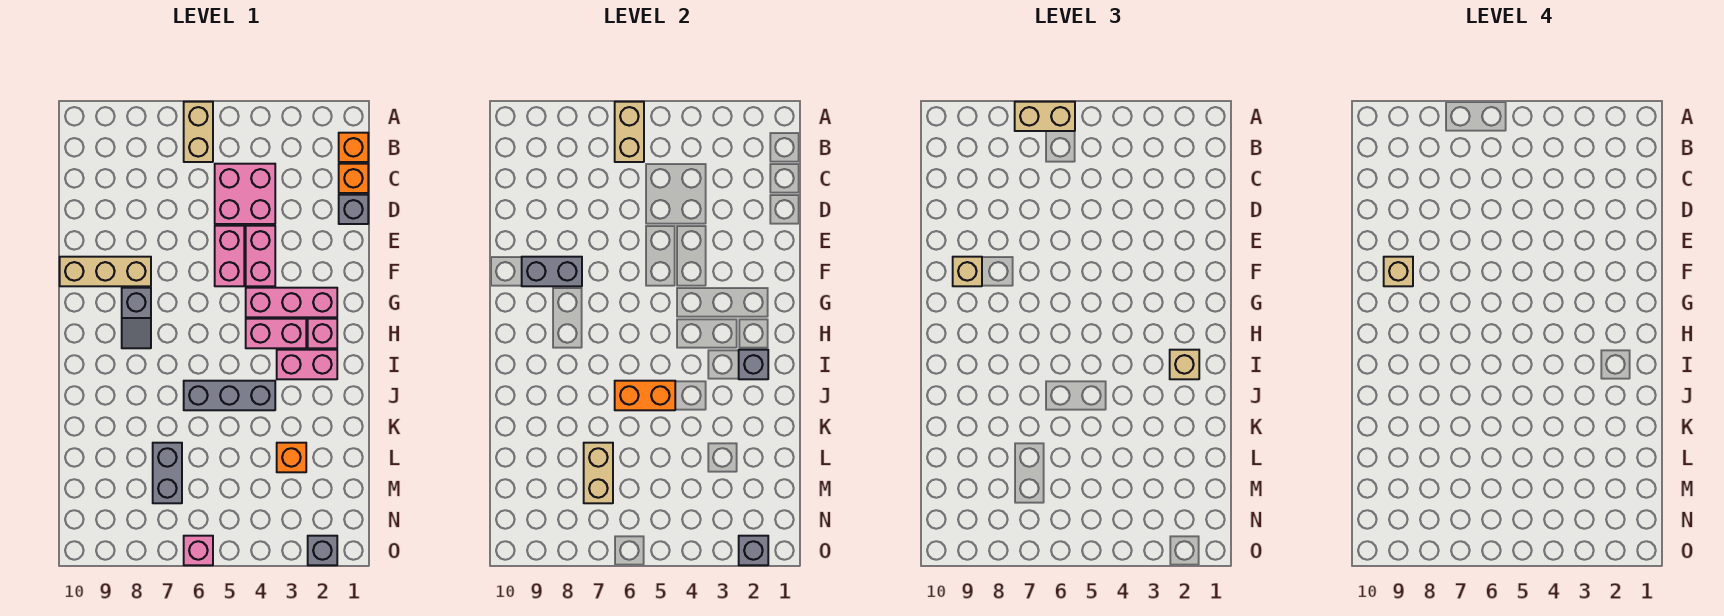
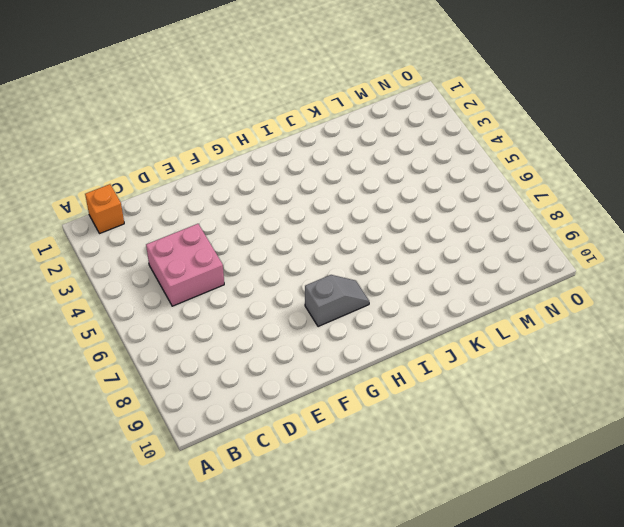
none -> tan brick A6:B6 level 1
none -> orange brick C1 level 1
none -> grey brick D1 level 1

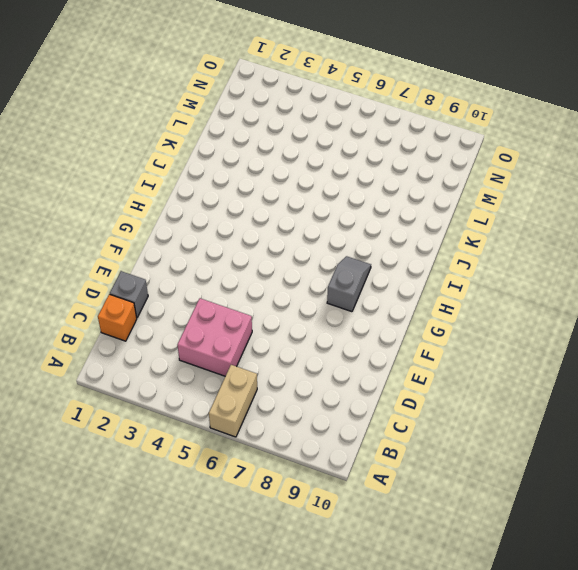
none -> orange brick B1 level 1
none -> pink brick E4:F4 level 1
none -> pink brick E5:F5 level 1

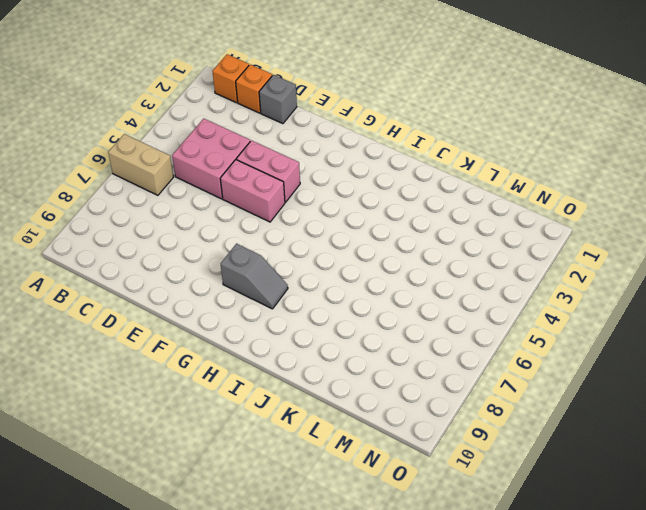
none -> tan brick F8:F10 level 1
none -> pink brick G2:G4 level 1
none -> pink brick H2 level 1

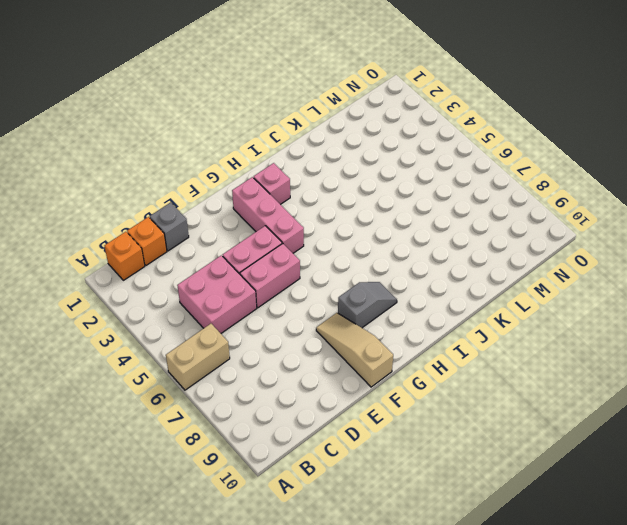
tan slope F8:F10 level 1 top 10 -> tan brick F8:F10 level 1
none -> pink brick H3:H4 level 1
none -> pink brick I2:I3 level 1
none -> grey brick J4:J6 level 1

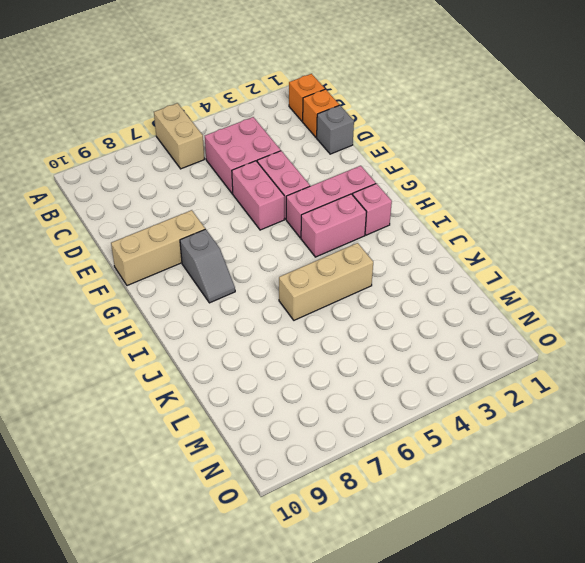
tan brick J4:J6 level 1 -> grey brick J4:J6 level 1
none -> pink brick I2:I3 level 1
none -> orange brick L3 level 1
none -> grey brick L7:M7 level 1

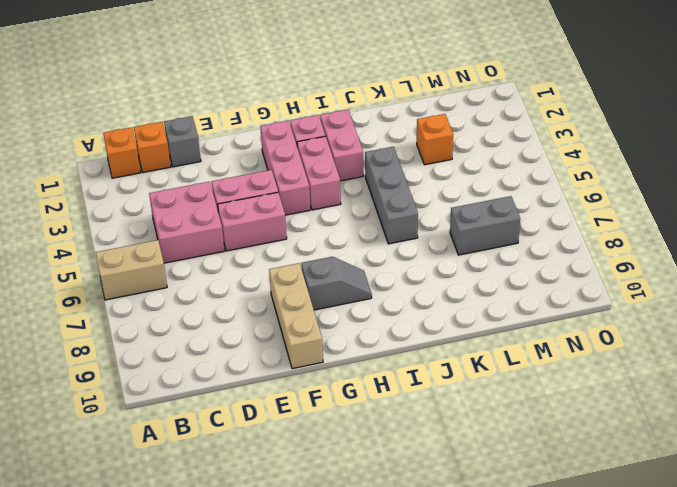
none -> grey brick O2 level 1
none -> pink brick O6 level 1
none -> tan brick A6:B6 level 2

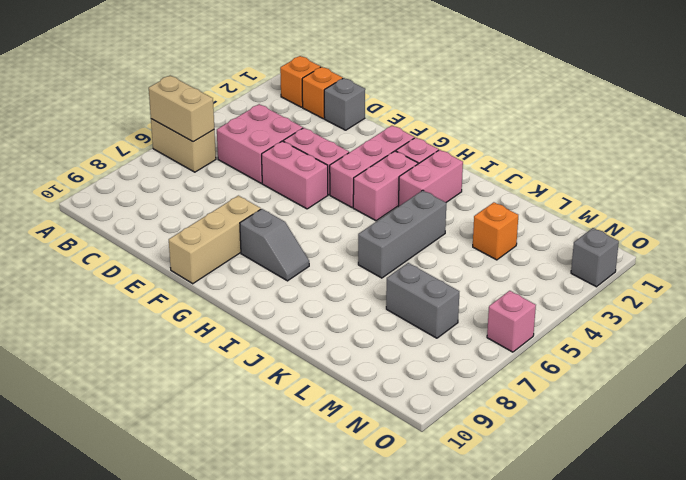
none -> grey brick F8:F9 level 2
none -> grey brick I2 level 2
none -> orange brick J5:J6 level 2

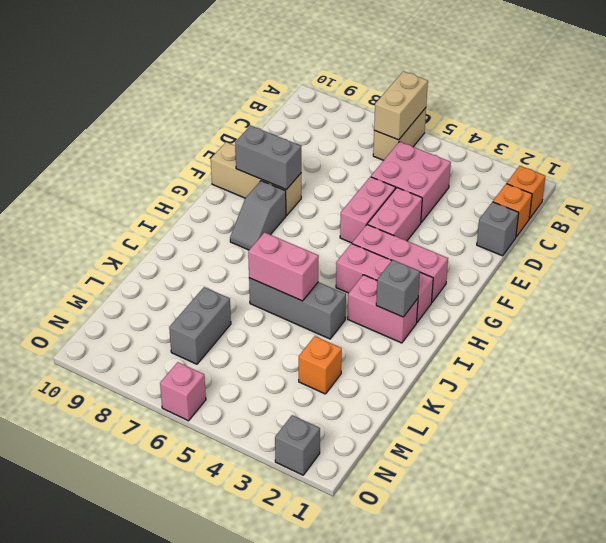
pink brick J5:J6 level 2 -> orange brick J5:J6 level 2
none -> tan brick L7:M7 level 2
none -> grey brick O2 level 2
none -> tan brick A6:A7 level 3

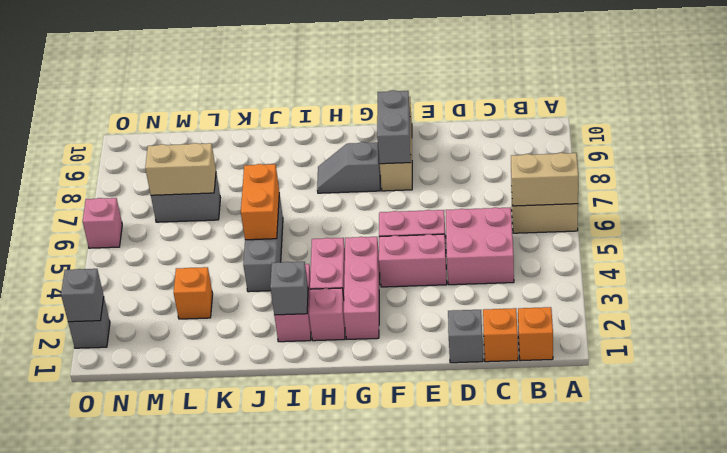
none -> tan brick A6:A7 level 3
none -> tan brick F9 level 3
none -> tan brick I2 level 3

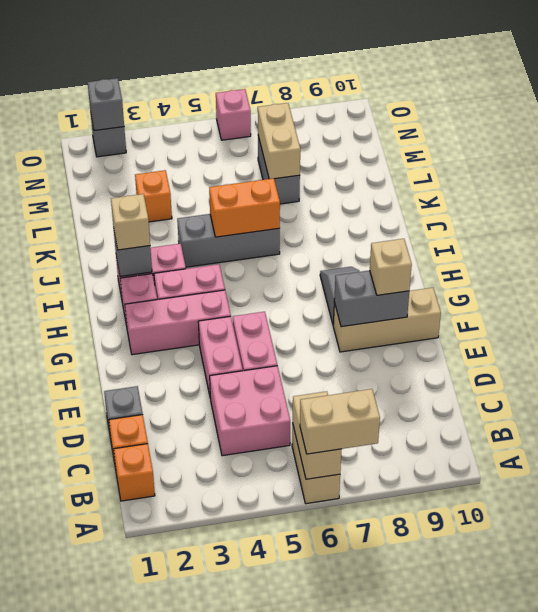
none -> tan brick F9 level 4

